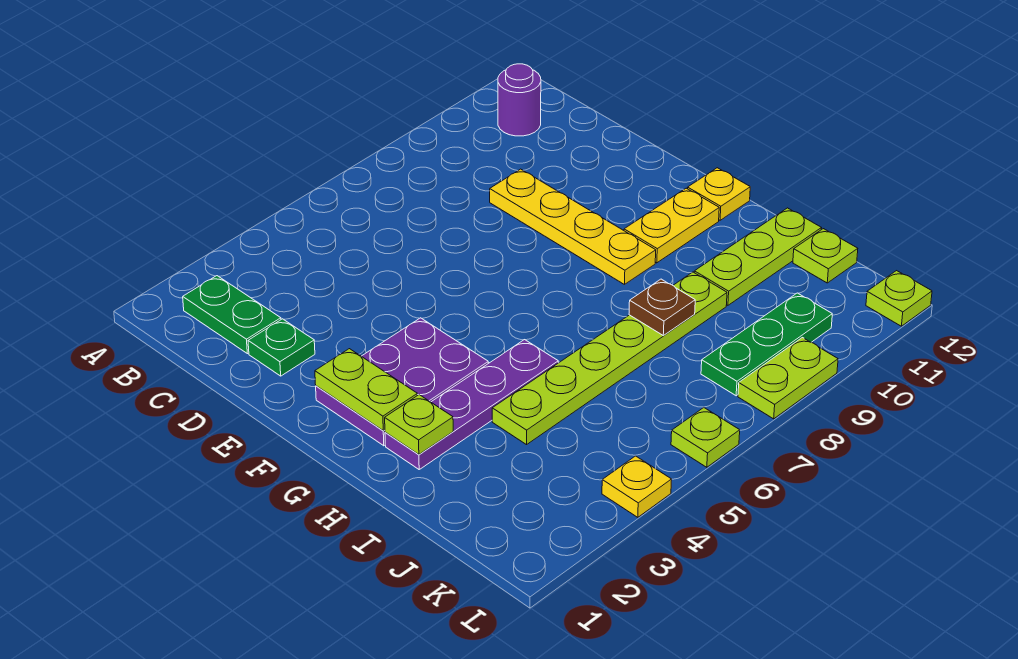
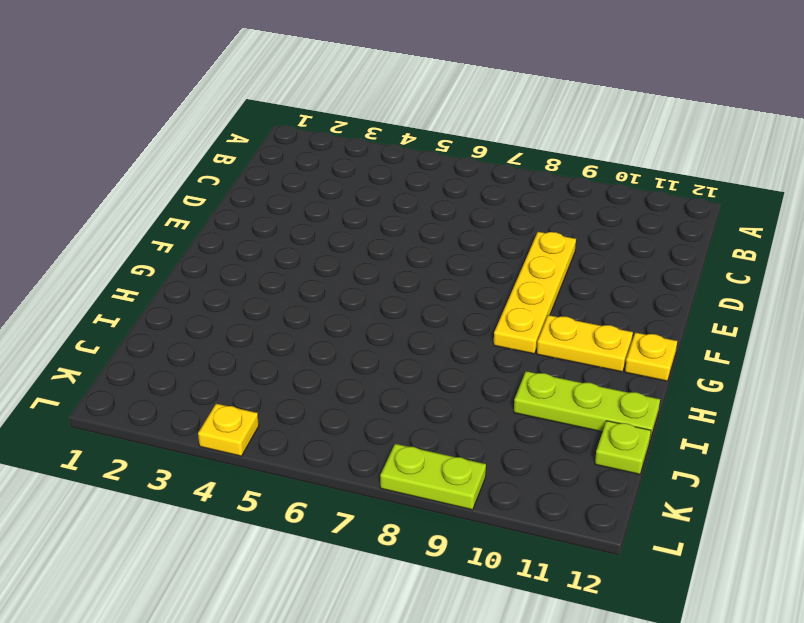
none -> green plate B2:C2 level 1
none -> purple round brick B11 level 1
none -> green plate D2 level 1

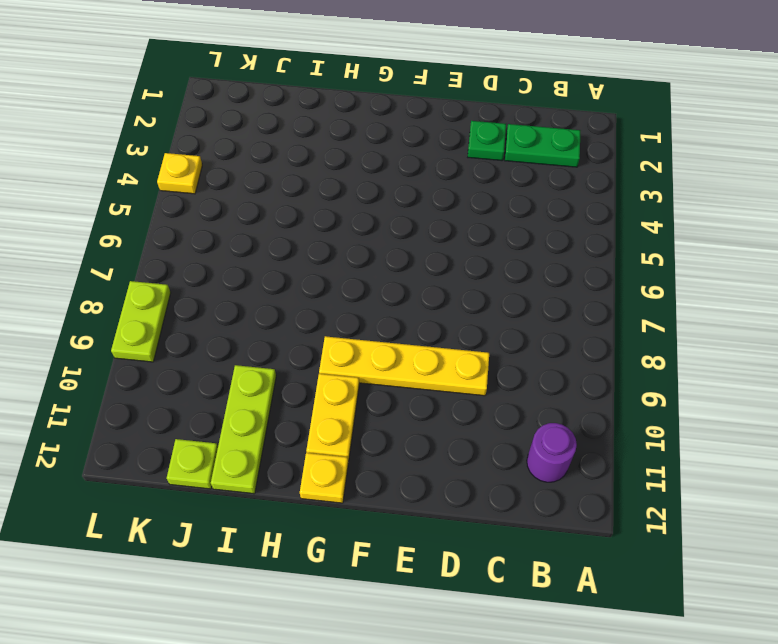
none -> purple plate F2:G4 level 1
none -> purple plate H2:H5 level 1
none -> lime plate I4:I9 level 1

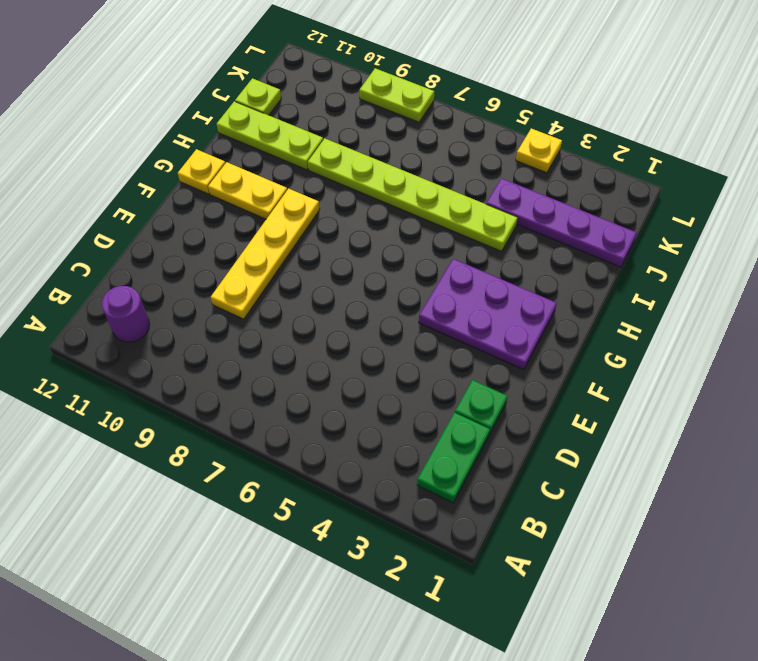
purple plate J1:J4 level 1 -> purple plate H2:H5 level 1
none -> green plate K8:K10 level 1
none -> lime plate L6 level 1
none -> lime plate L12 level 1

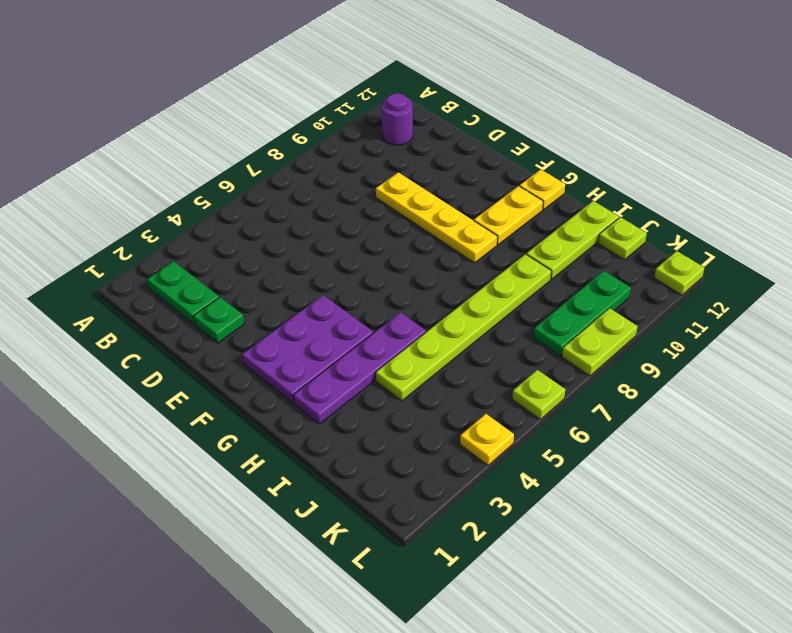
none -> lime plate F2:G2 level 2
none -> lime plate H2 level 2
none -> brown plate I8 level 2

